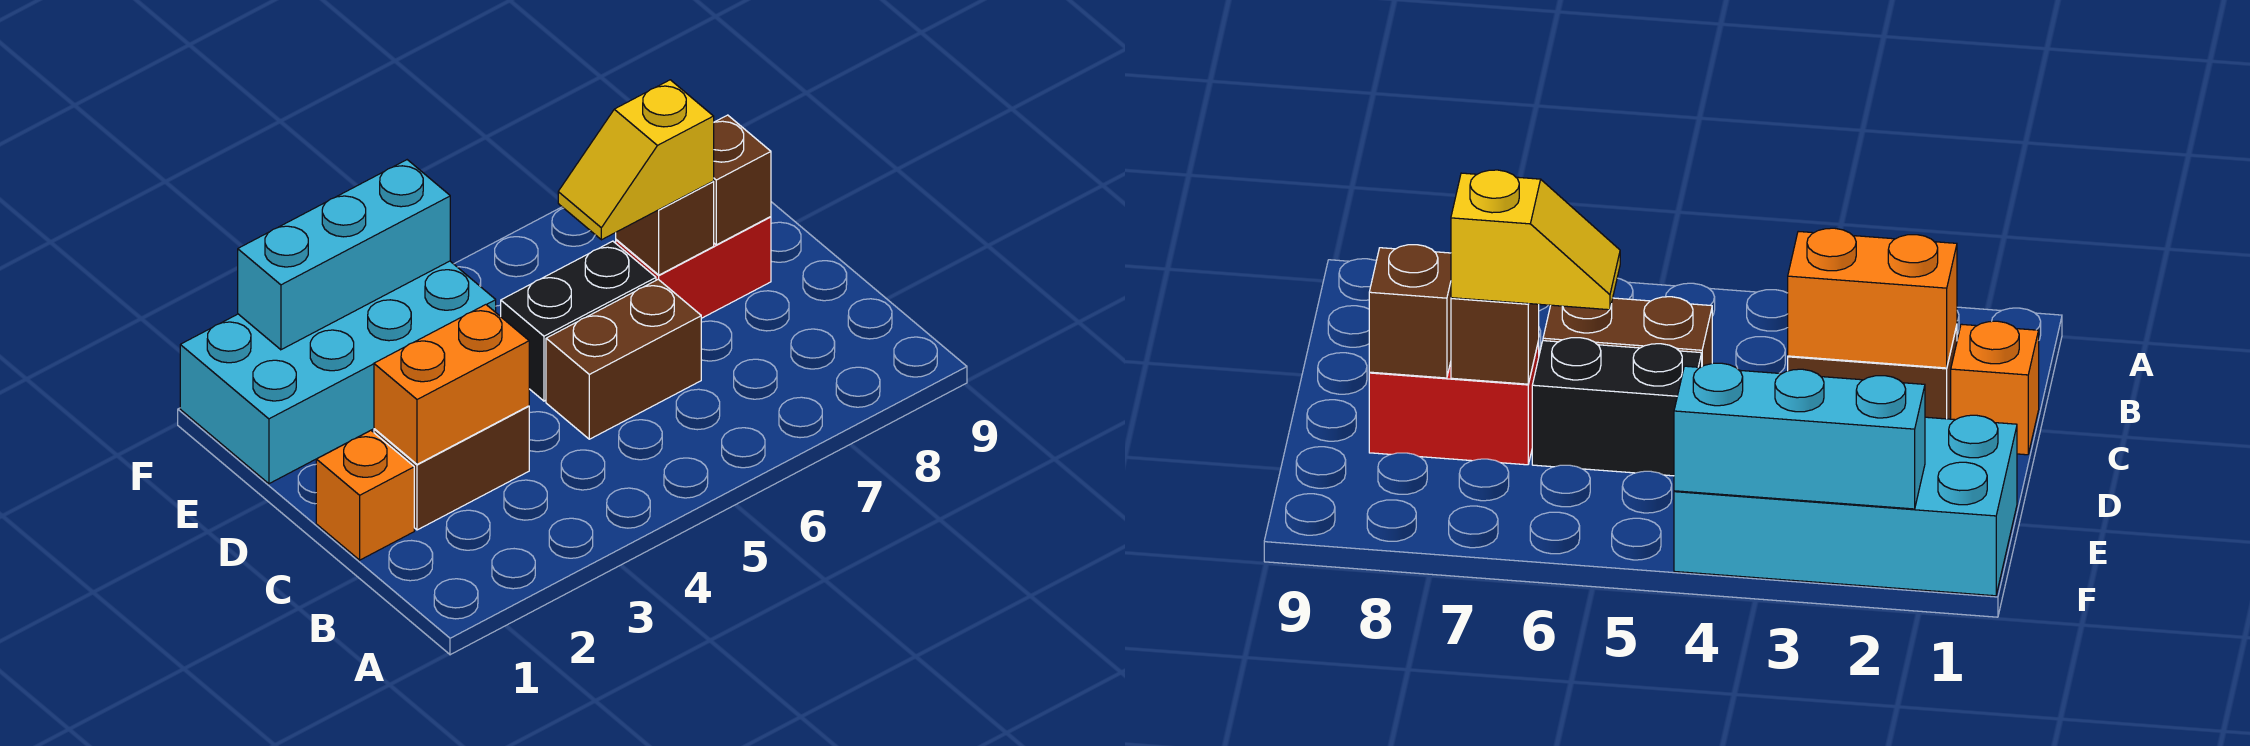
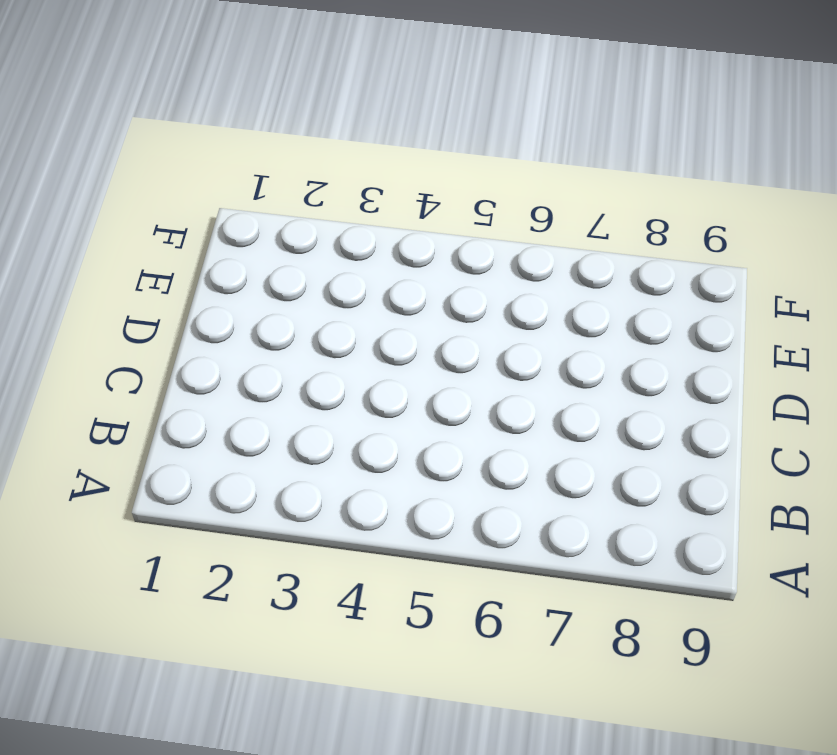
none -> orange brick C1 level 1
none -> brown brick C2:C3 level 1

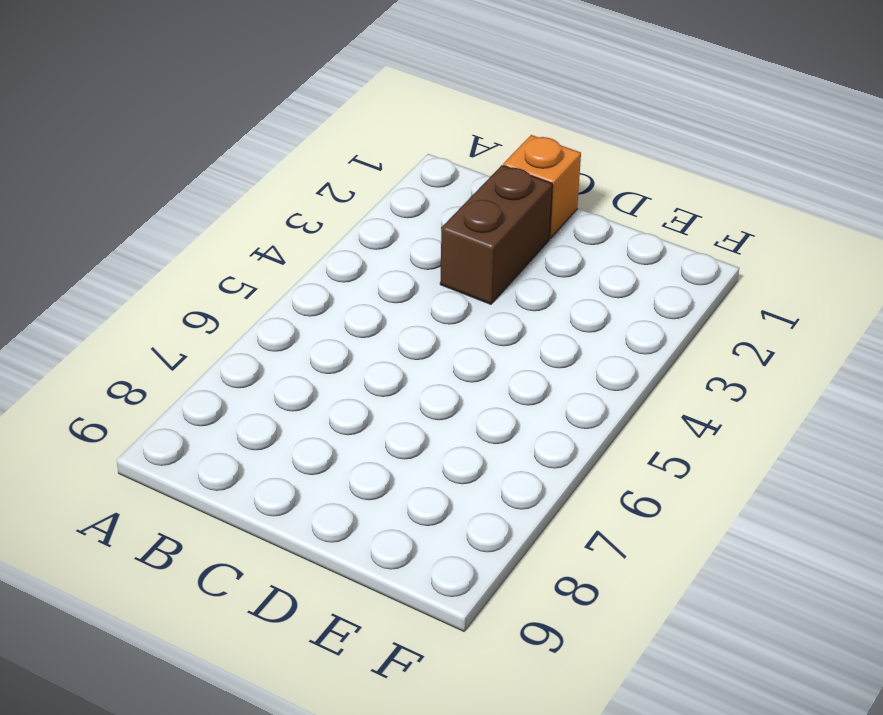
none -> brown brick C5:C6 level 1
none -> black brick D5:D6 level 1

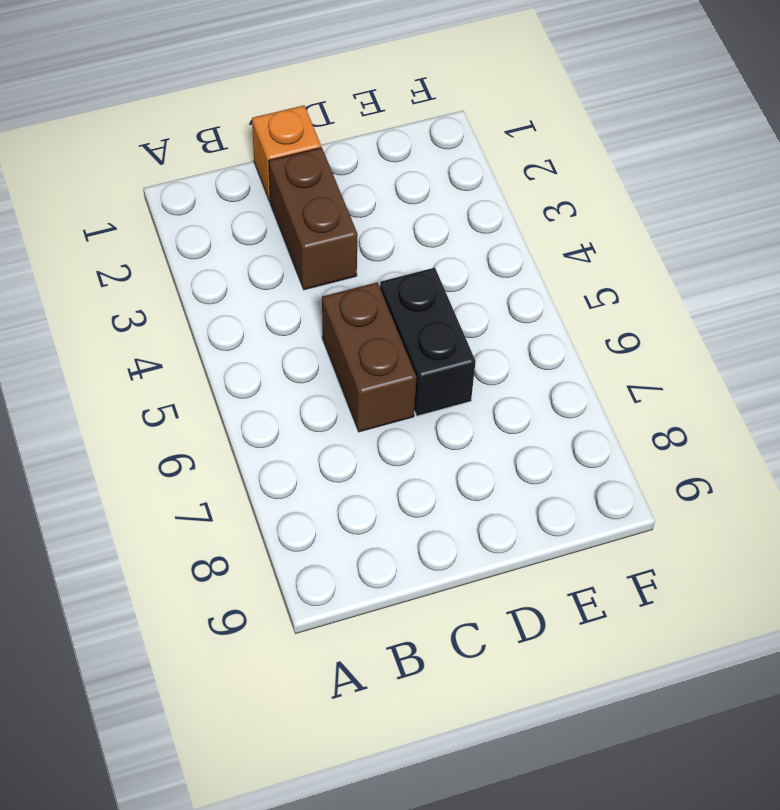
none -> red brick D7:D8 level 1
none -> cyan brick E1:F4 level 1

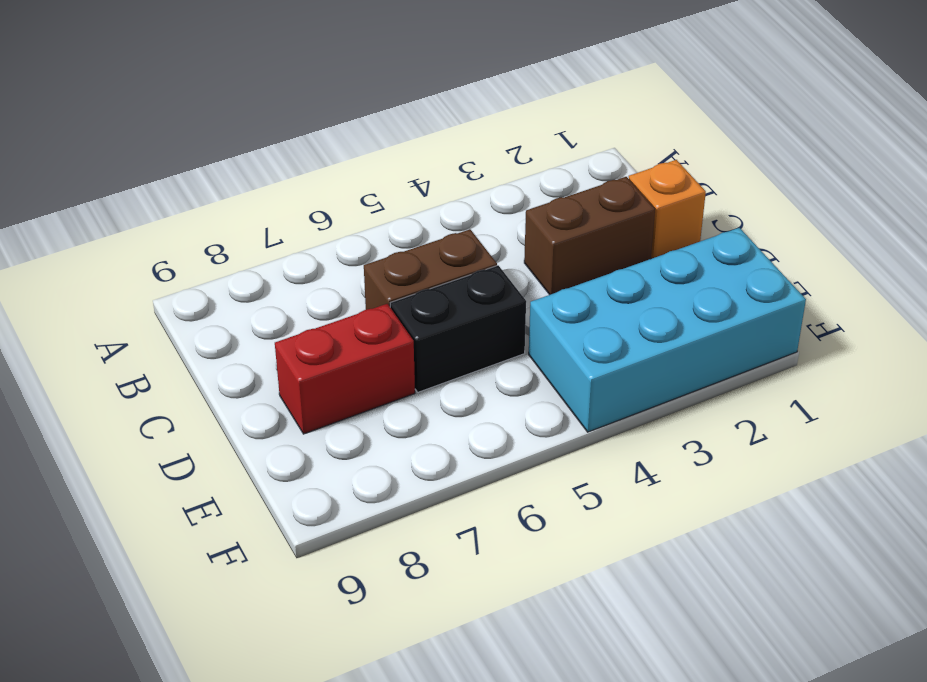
none -> orange brick C2:C3 level 2
none -> brown brick D7 level 2

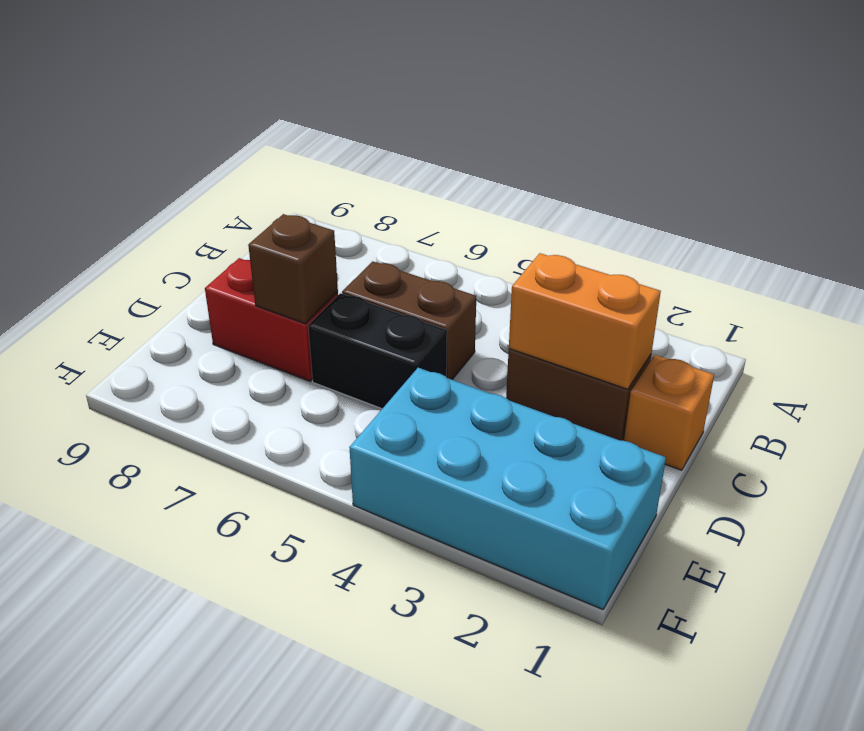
none -> brown brick D8 level 2
none -> cyan brick F2:F4 level 2

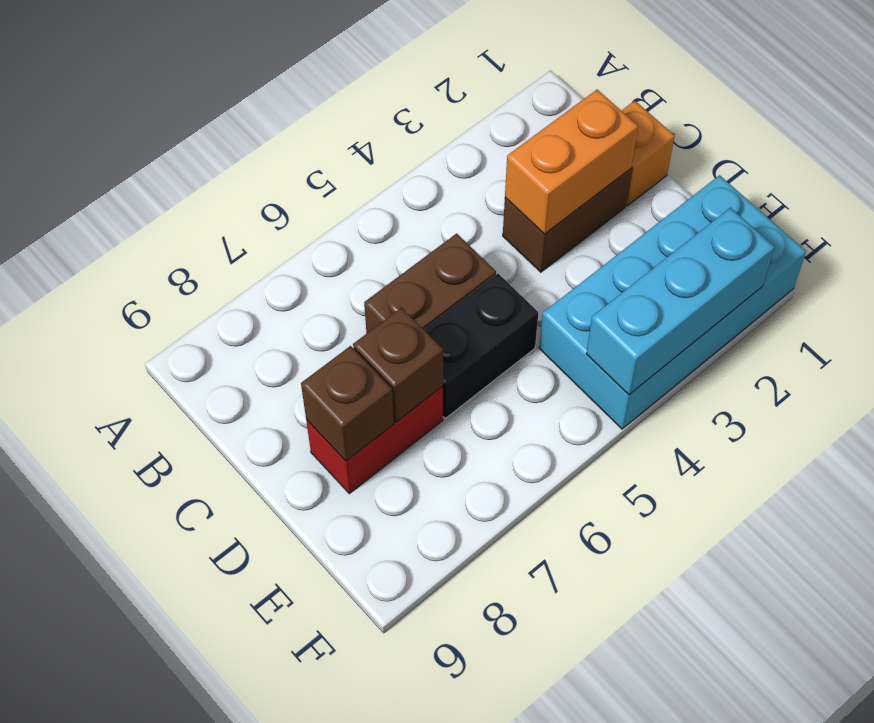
none -> yellow slope D6:D7 level 3 top 7

